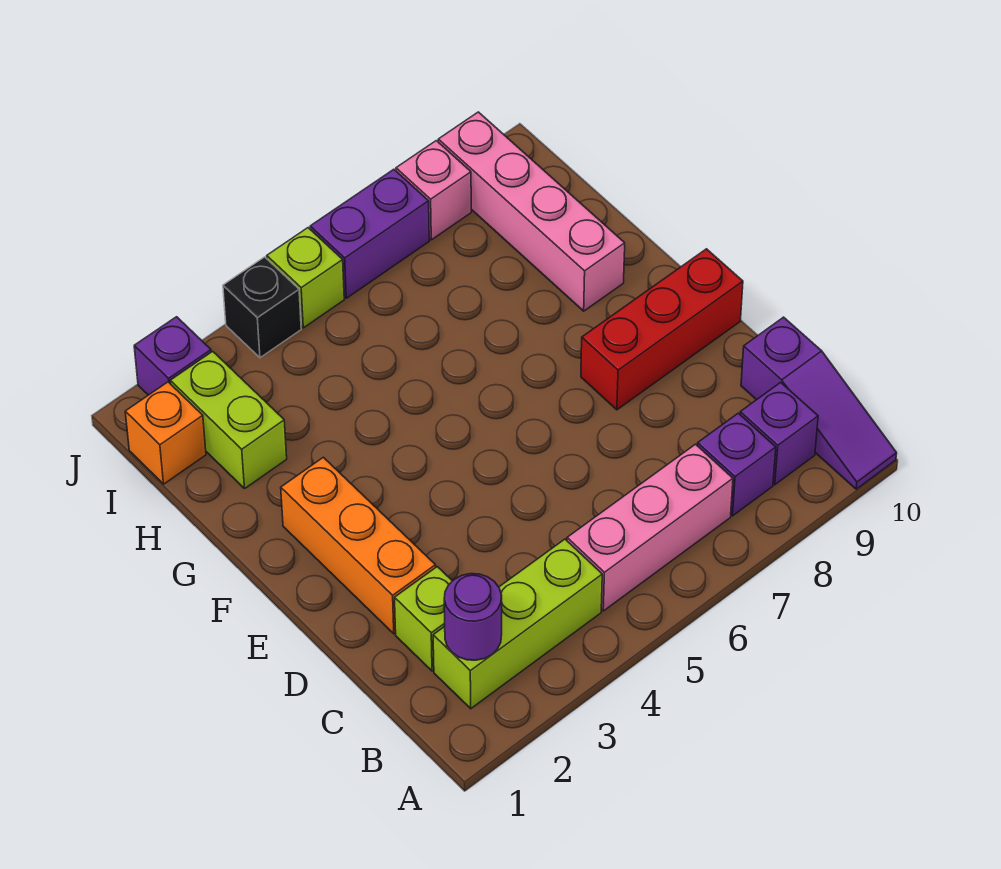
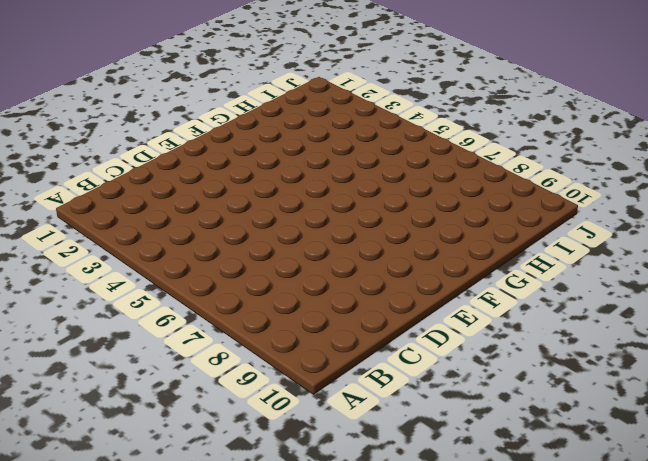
none -> purple slope A10:C10 level 1 top C
none -> lime brick B2:B4 level 1
none -> pink brick B5:B7 level 1

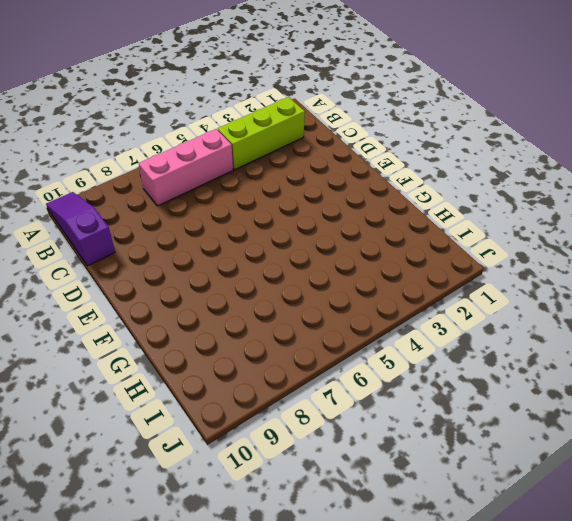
none -> purple brick B8 level 1
none -> purple brick B9 level 1
none -> lime brick C2 level 1

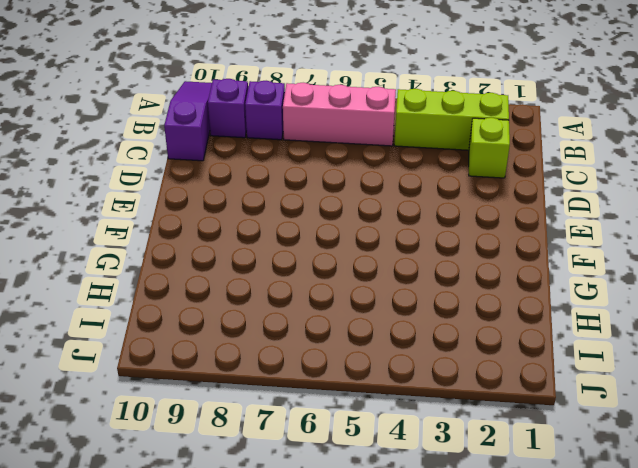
none -> orange brick D2:F2 level 1
none -> red brick E8:E10 level 1
none -> pink brick G9:J9 level 1

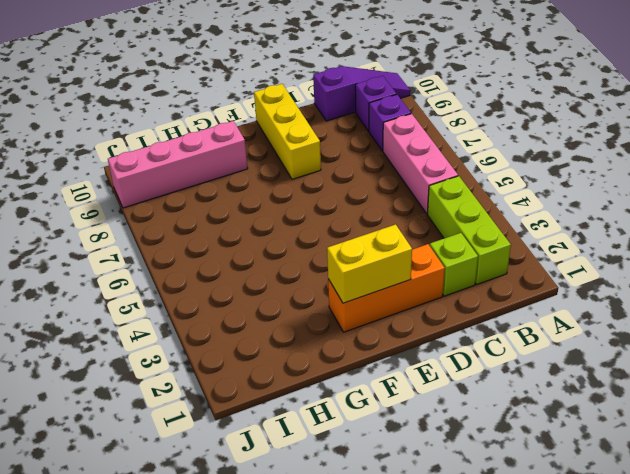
yellow brick E2:F2 level 2 -> none
yellow brick E8:E10 level 1 -> red brick E8:E10 level 1
none -> lime brick H2:I2 level 1
none -> orange brick I1 level 1
none -> purple brick J2 level 1

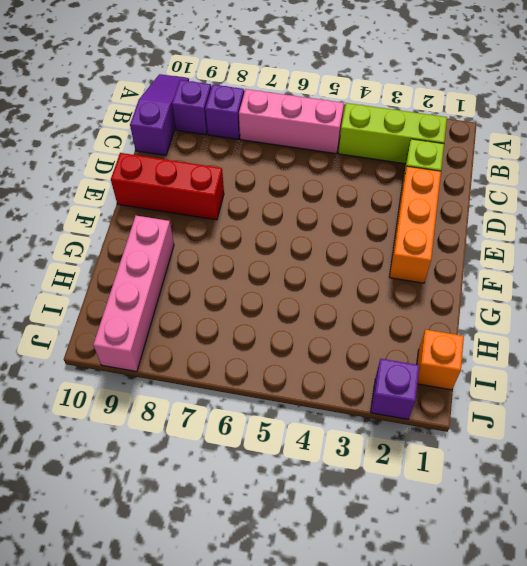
none -> lime brick H2:I2 level 1
none -> black brick J4 level 1
none -> lime brick J5 level 1

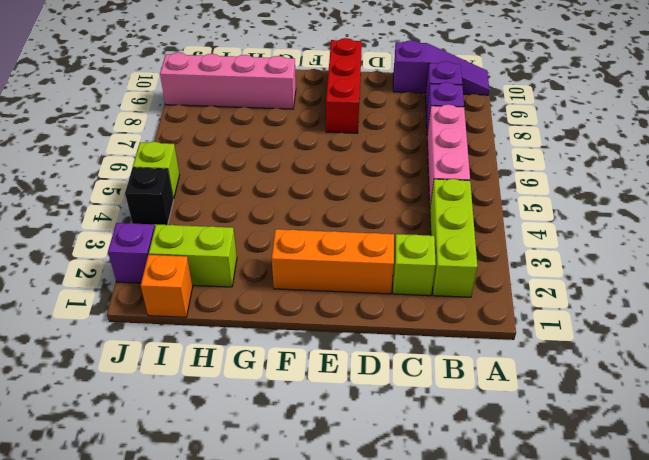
none -> purple brick J6:J7 level 1
none -> pink brick J8 level 1
none -> purple round brick B2 level 2

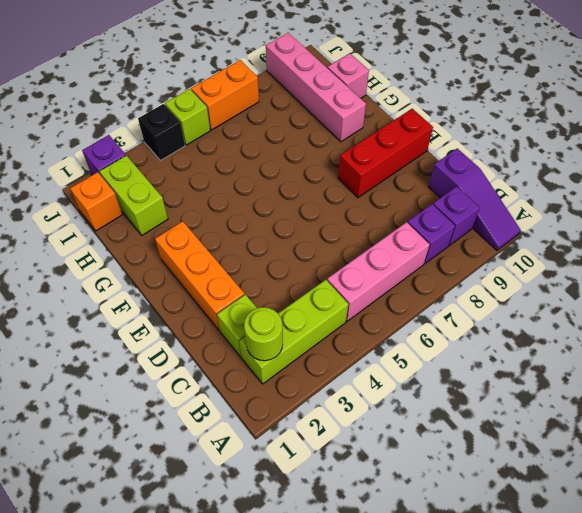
lime round brick B2 level 2 -> purple round brick B2 level 2
pink brick H10 level 1 -> pink brick J8 level 1
orange brick J6:J7 level 1 -> purple brick J6:J7 level 1

